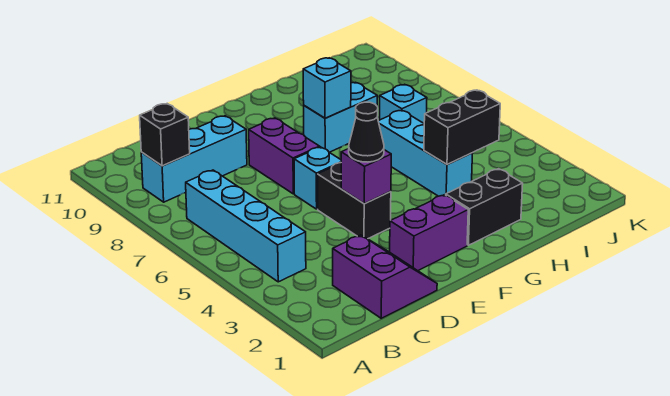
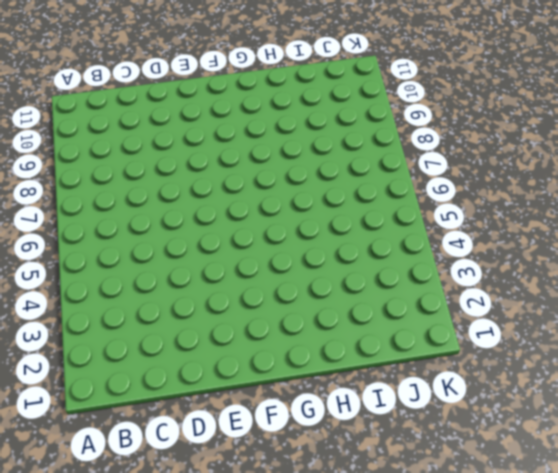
none -> cyan brick B4:B7 level 1
none -> cyan brick B9:D9 level 1
none -> purple slope C1:D2 level 1 top C

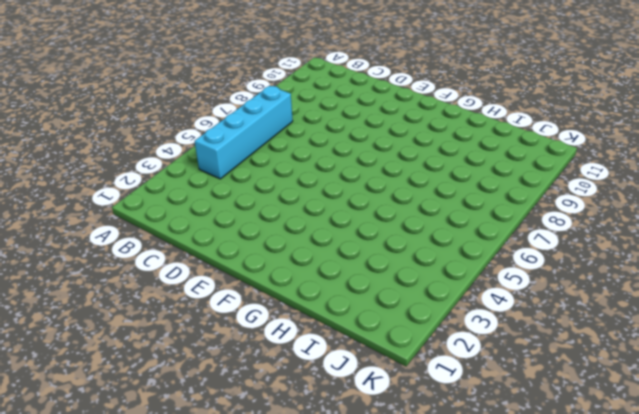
none -> cyan brick B9:D9 level 1
none -> purple slope C1:D2 level 1 top C
none -> purple brick E2:F2 level 1

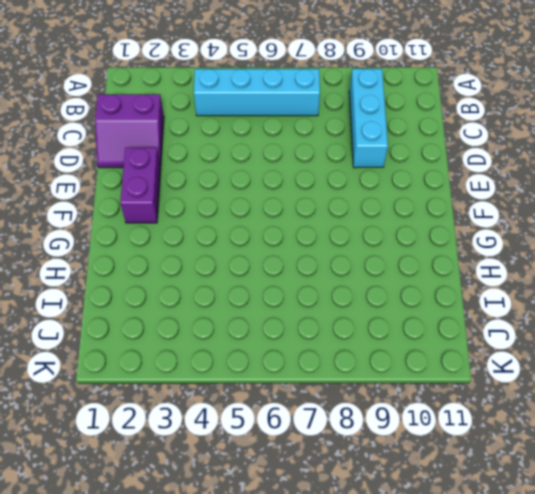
none -> black brick E4:E5 level 1
none -> cyan brick E6 level 1
none -> purple brick E7:E8 level 1

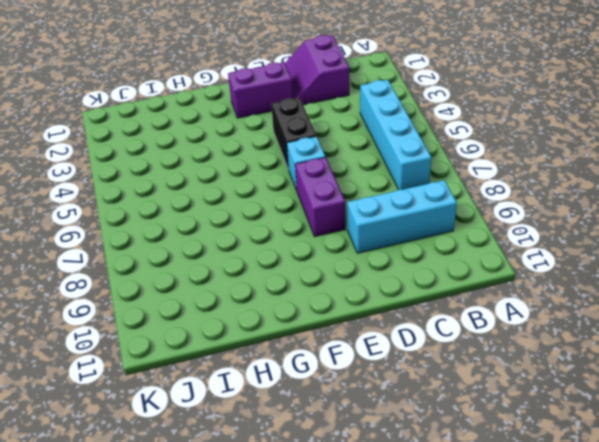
none -> black brick G2:H2 level 1
none -> cyan brick G8:H8 level 1
none -> cyan brick H4:H6 level 1

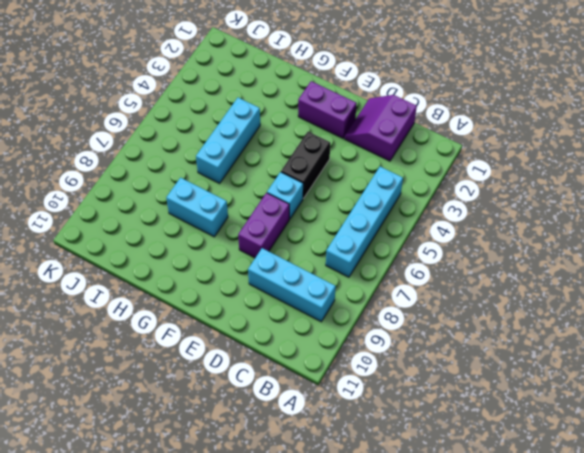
none -> black brick G2:H2 level 1
none -> cyan brick I7 level 1
none -> black brick B9 level 2

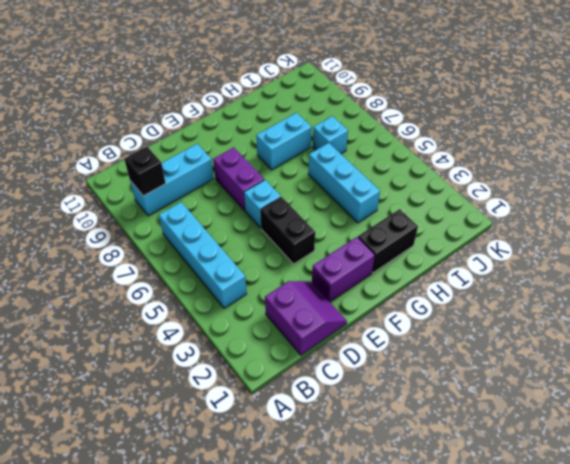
none -> purple brick E4 level 2
none -> cyan brick G8 level 2
none -> black brick H4:I4 level 2

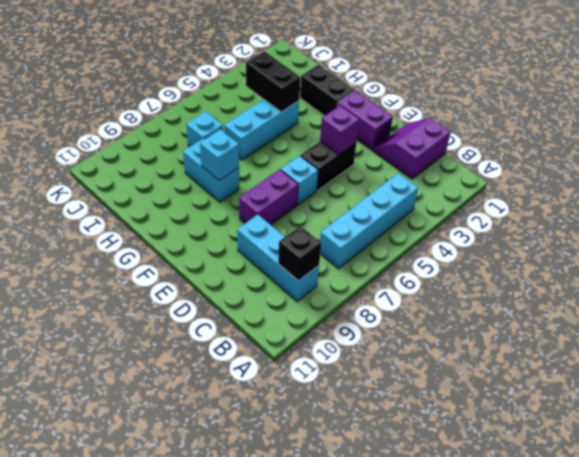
none -> black cone E4 level 3

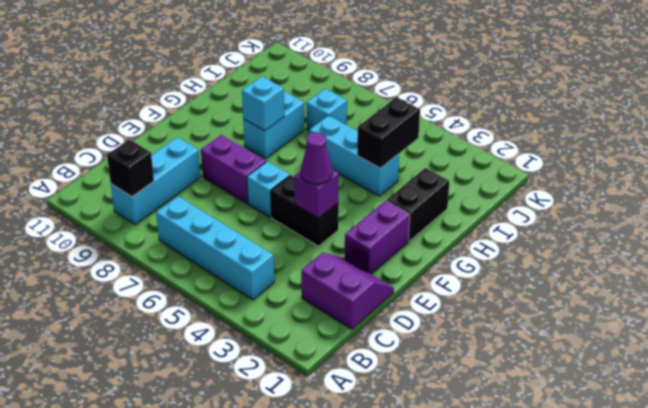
purple cone E4 level 3 -> black cone E4 level 3

